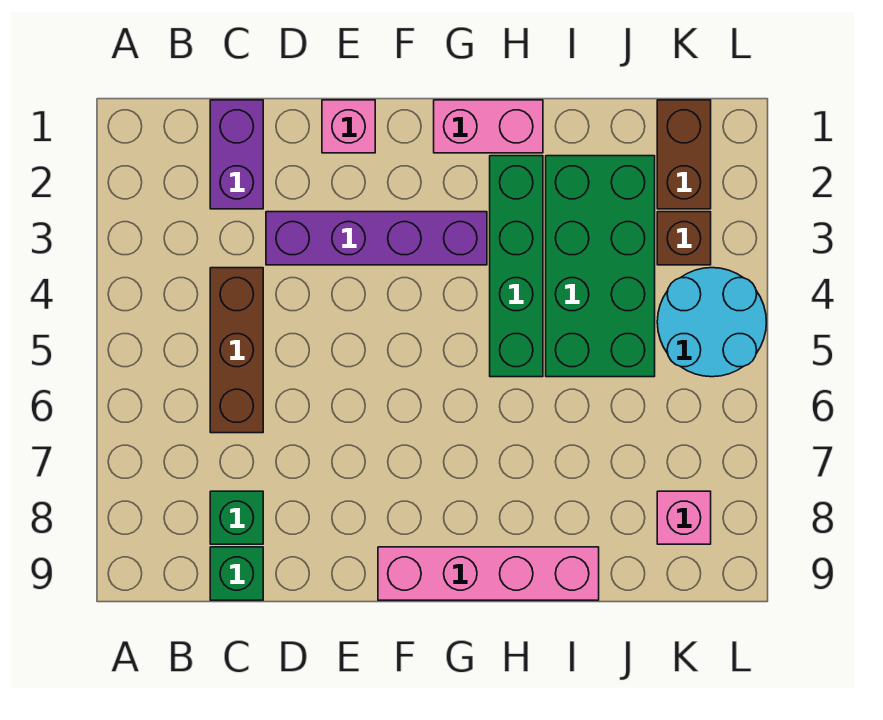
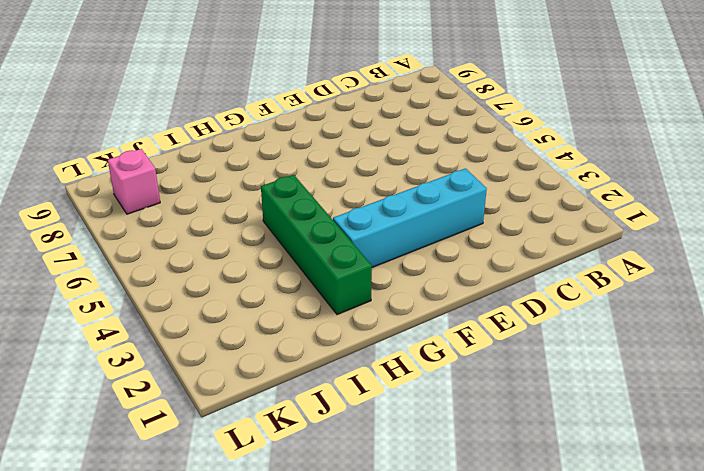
cyan brick D3:G3 level 1 -> purple brick D3:G3 level 1
none -> purple brick C1:C2 level 1
none -> brown brick C4:C6 level 1
none -> green brick C8 level 1

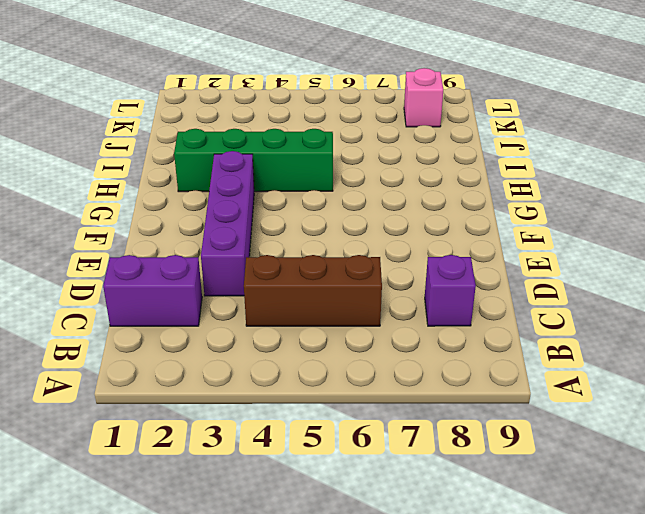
purple brick C8 level 1 -> green brick C8 level 1
none -> green brick C9 level 1
none -> pink brick E1 level 1
none -> pink brick F9:I9 level 1

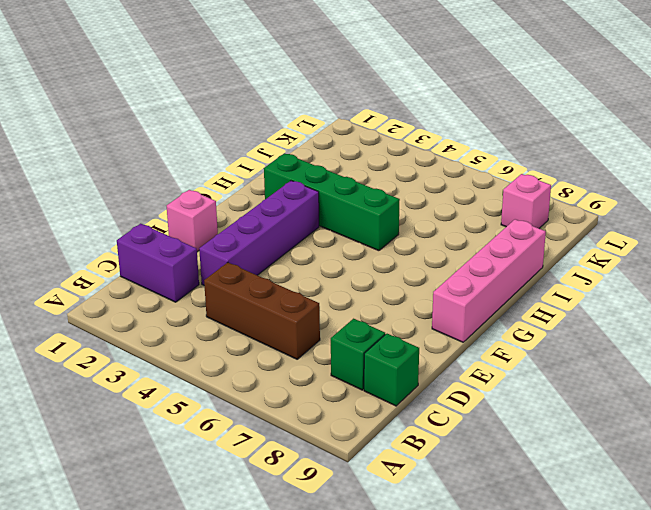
none -> pink brick G1:H1 level 1
none -> green brick I2:J5 level 1
none -> brown brick K1:K2 level 1

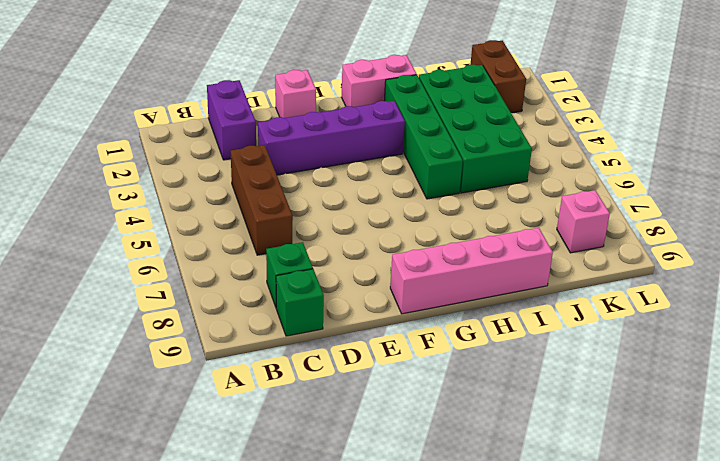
none -> brown brick K3 level 1
none -> cyan round brick K4:L5 level 1

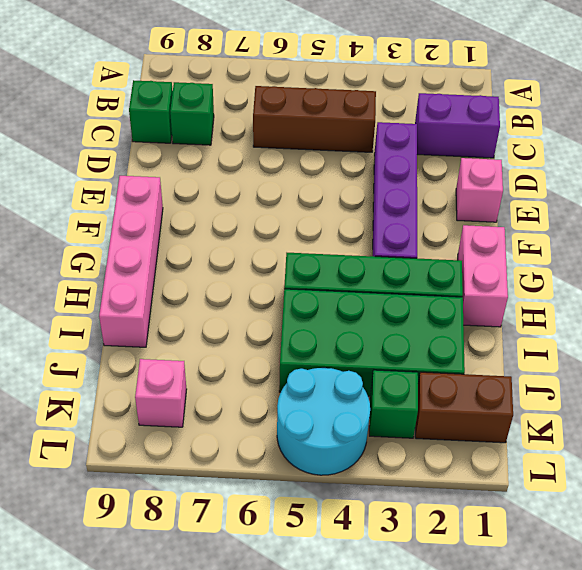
green brick K3 level 1 -> brown brick K3 level 1

